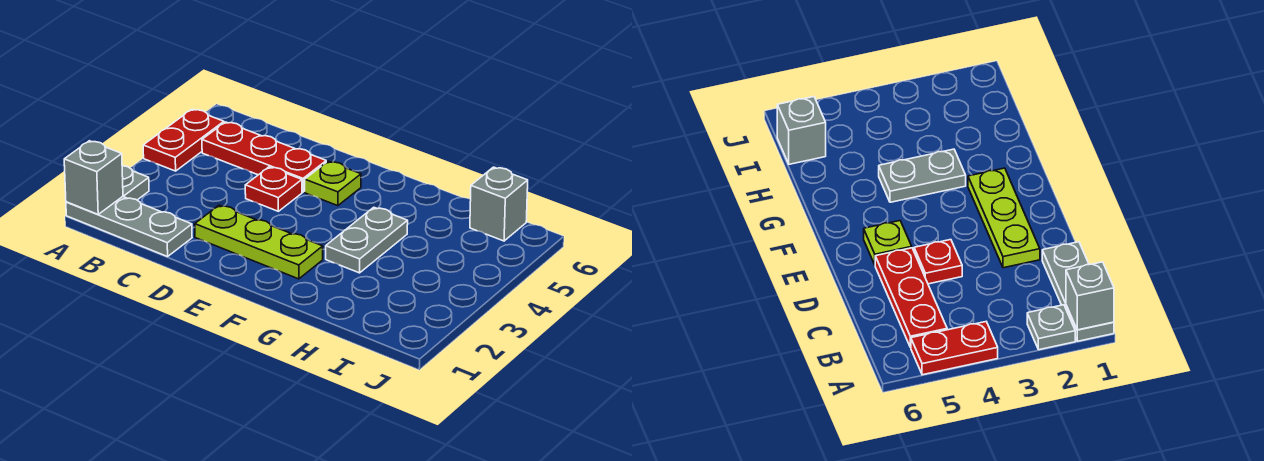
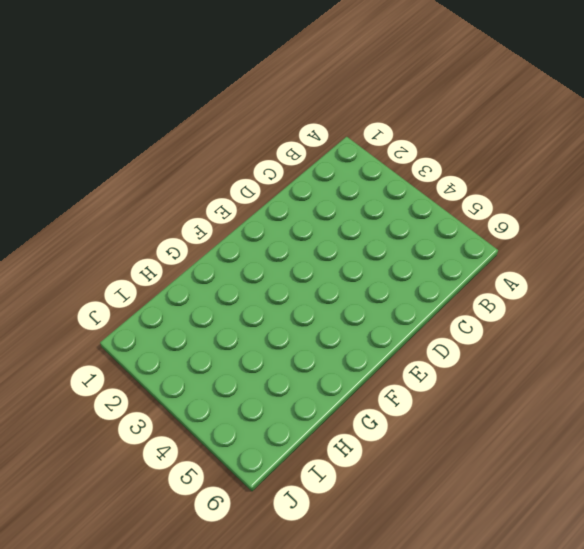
none -> grey plate A1:C1 level 1
none -> grey plate A2 level 1

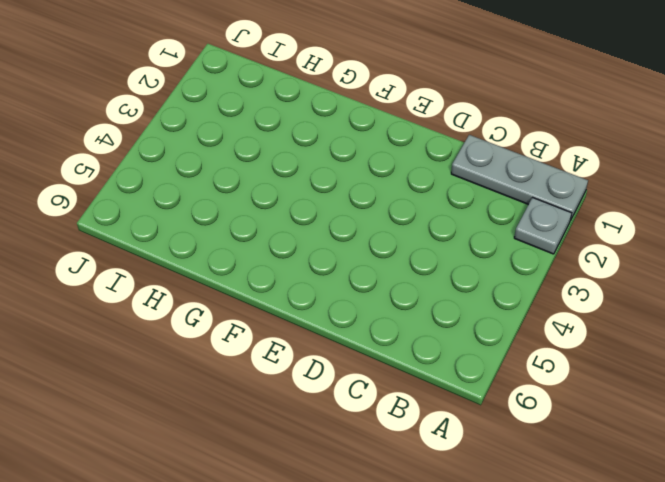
none -> red plate A4:A5 level 1
none -> red plate B5:D5 level 1

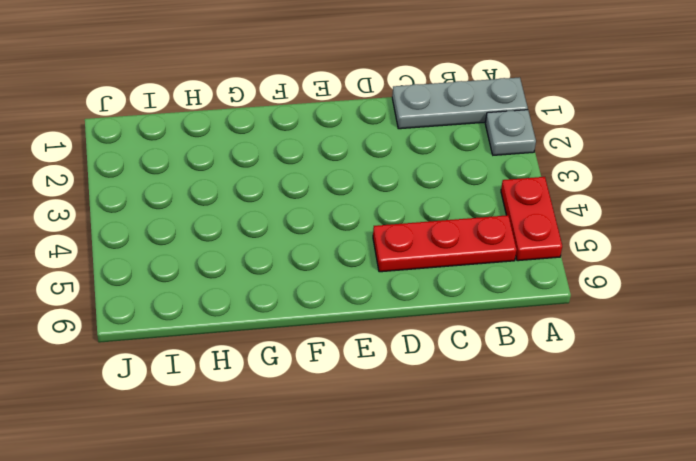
none -> lime plate D2:F2 level 1
none -> red plate D4 level 1

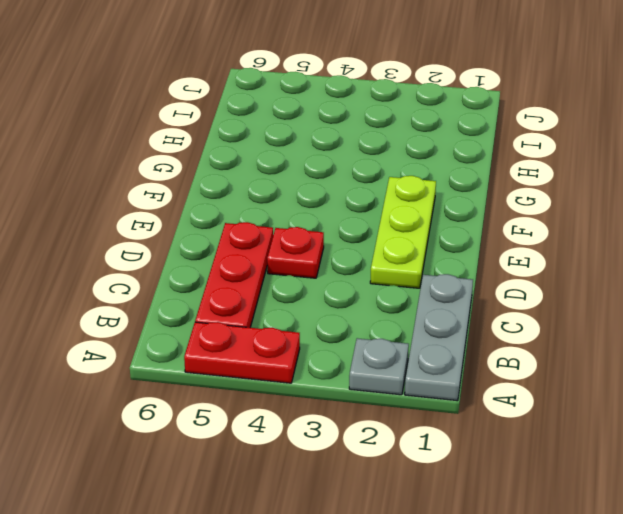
none -> lime plate E5 level 1
none -> grey plate G3:G4 level 1

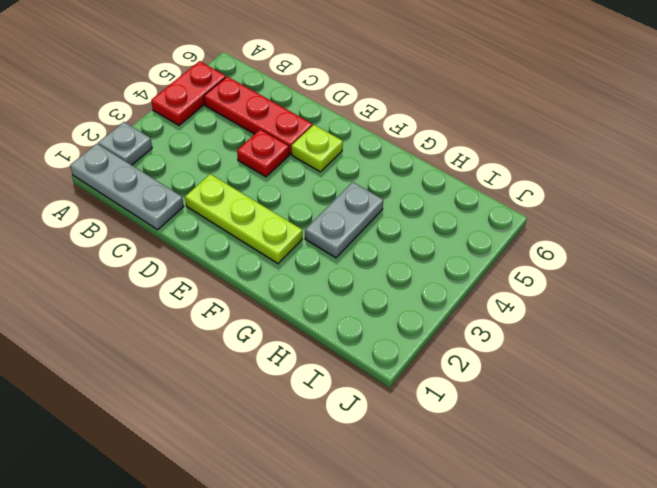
none -> grey brick I6 level 1
none -> grey brick A1 level 2

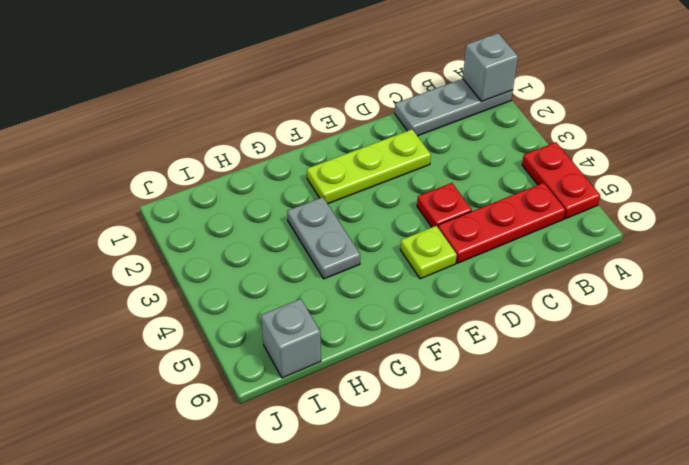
none -> grey plate A2 level 1

